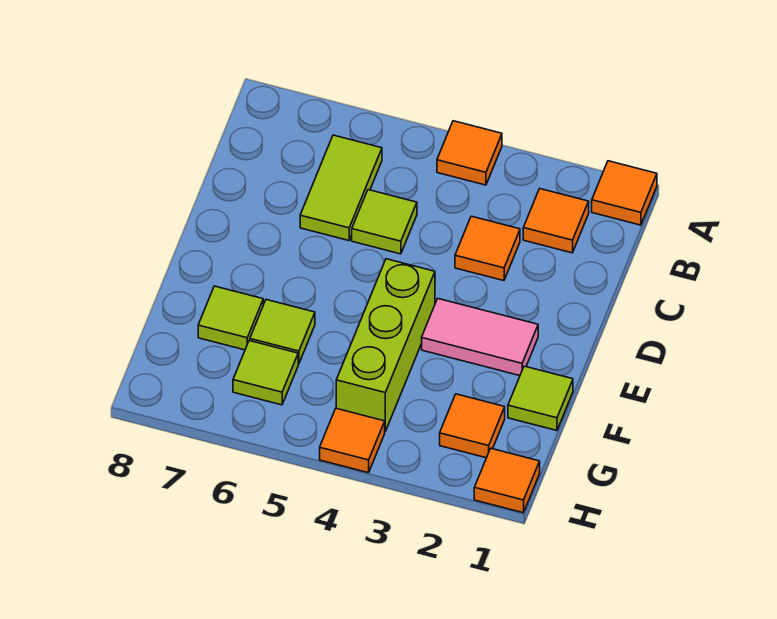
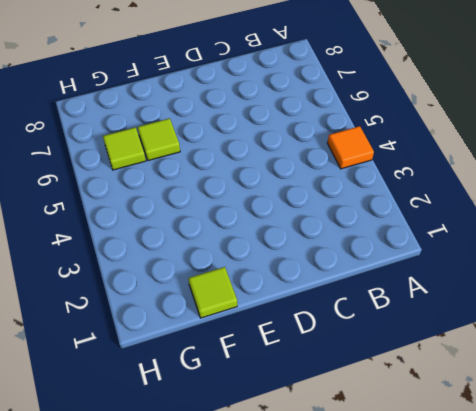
none -> orange tile A1 level 1
none -> orange tile B2 level 1
none -> lime tile B6:C6 level 1

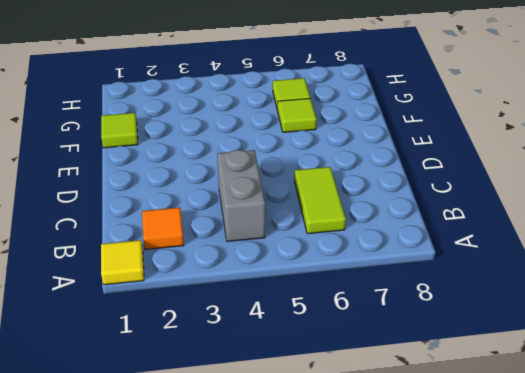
yellow tile A1 level 1 -> orange tile A1 level 1
grey brick B4:C4 level 1 -> none
none -> orange tile A4 level 1
none -> orange tile C3 level 1
none -> lime tile C5 level 1

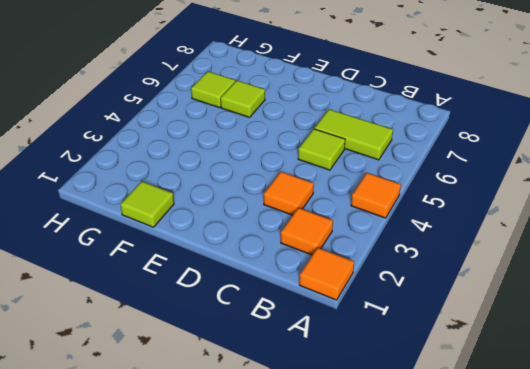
none -> pink tile E2:E3 level 1
none -> lime brick E4:G4 level 1
none -> lime tile F7 level 1

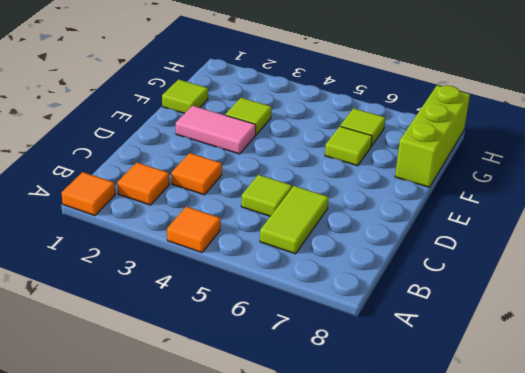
lime tile F3 level 1 -> lime tile F7 level 1
lime brick F8:H8 level 1 -> lime brick E4:G4 level 1
none -> orange tile G2 level 1
none -> orange tile H1 level 1
none -> orange tile H4 level 1

